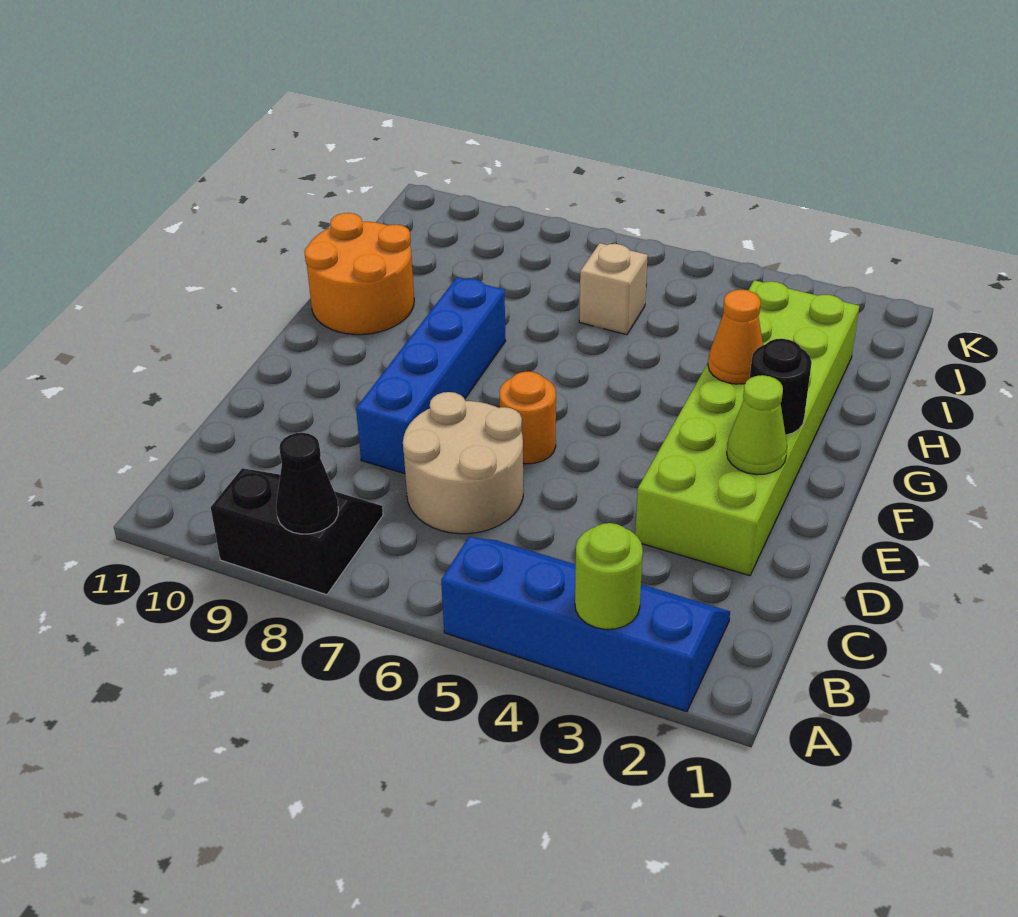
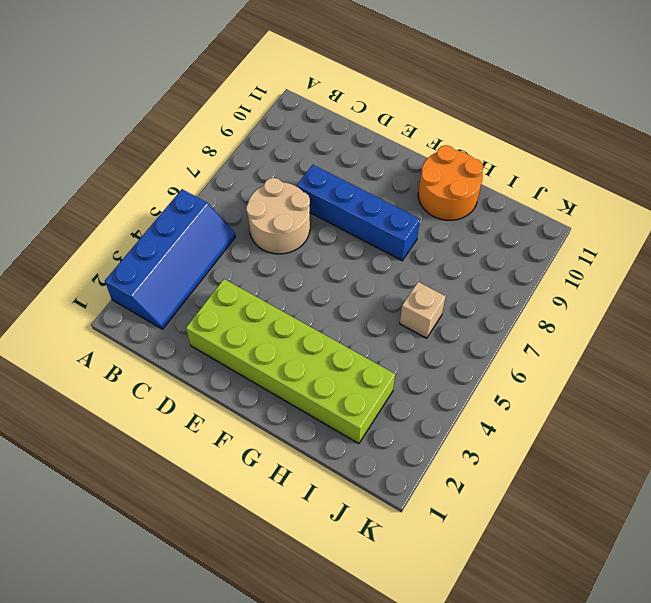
none -> black slope A8:B9 level 1 top A
none -> orange round brick E6 level 1
none -> lime round brick A3 level 2

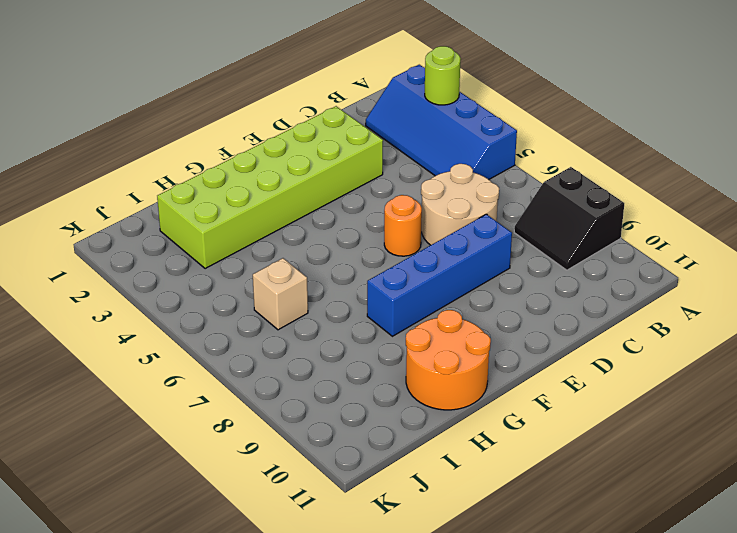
none -> black cone A8 level 2
none -> lime cone E2 level 2
none -> black round brick F2 level 2

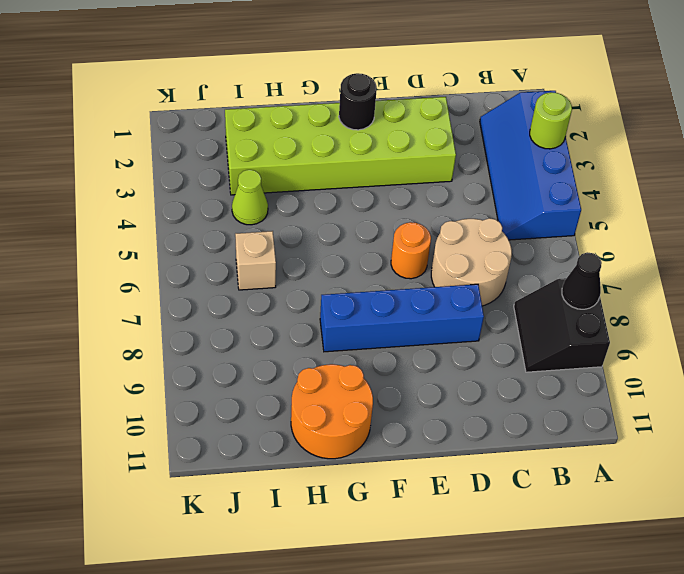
lime cone I4 level 1 -> lime cone E2 level 2
none -> orange cone G3 level 2

